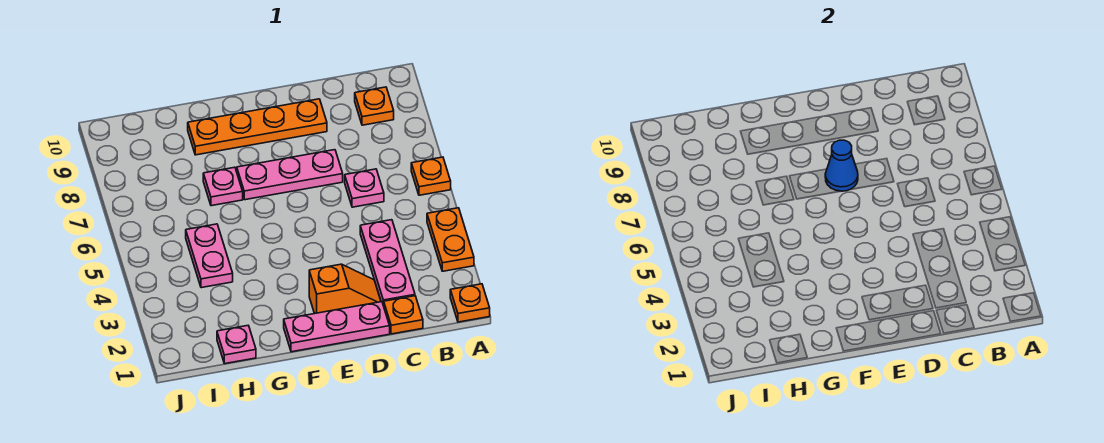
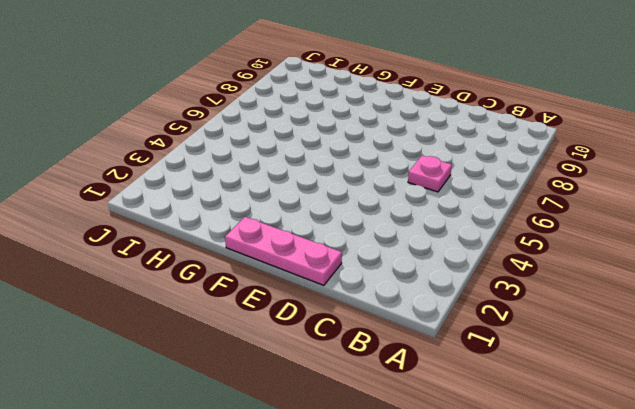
none -> orange plate A1 level 1
none -> orange plate A3:A4 level 1
none -> orange plate A6 level 1

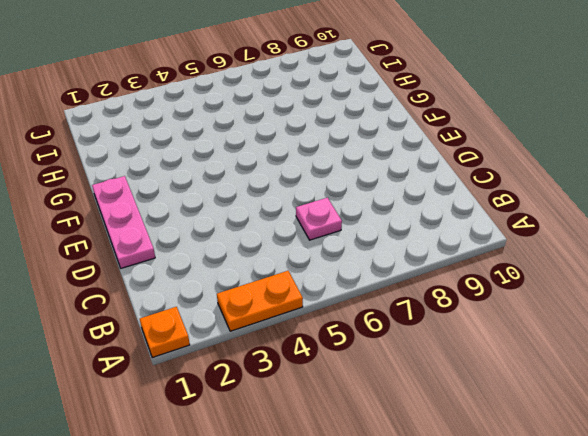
none -> orange plate A6 level 1
none -> orange plate B9 level 1
none -> orange plate C1 level 1

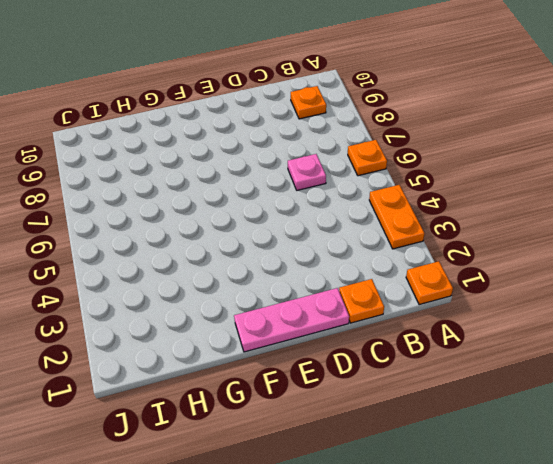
none -> pink plate C2:C4 level 1
none -> orange slope D2:E2 level 1 top E
none -> pink plate D7:F7 level 1

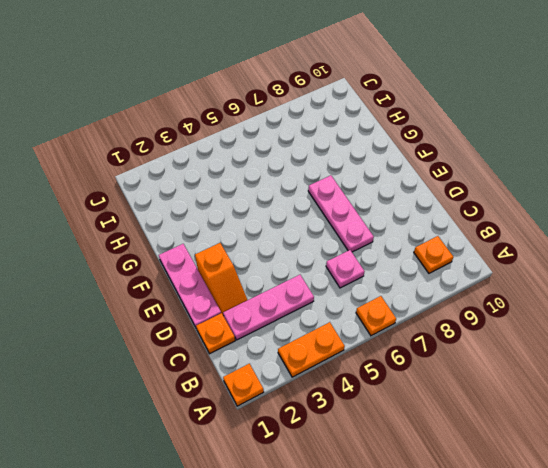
none -> orange plate D9:G9 level 1
none -> pink plate G7 level 1
none -> pink plate H1 level 1

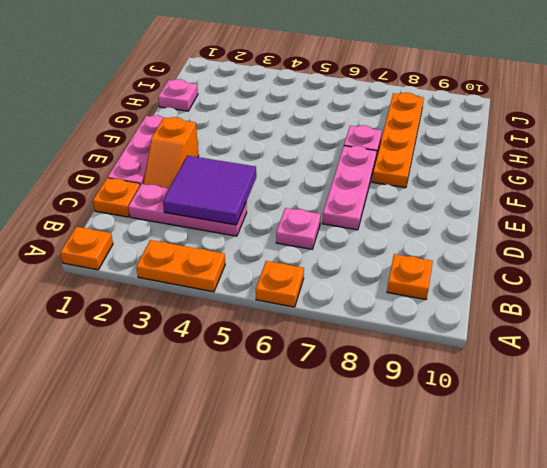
purple tile C3:D4 level 2 -> none
orange plate F8:I8 level 1 -> orange plate D9:G9 level 1
none -> pink plate H4:H5 level 1
none -> blue cone E7 level 2

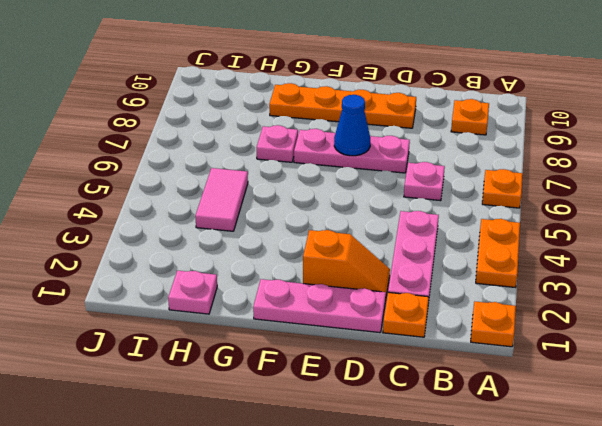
pink tile H4:H5 level 1 -> pink plate H4:H5 level 1

